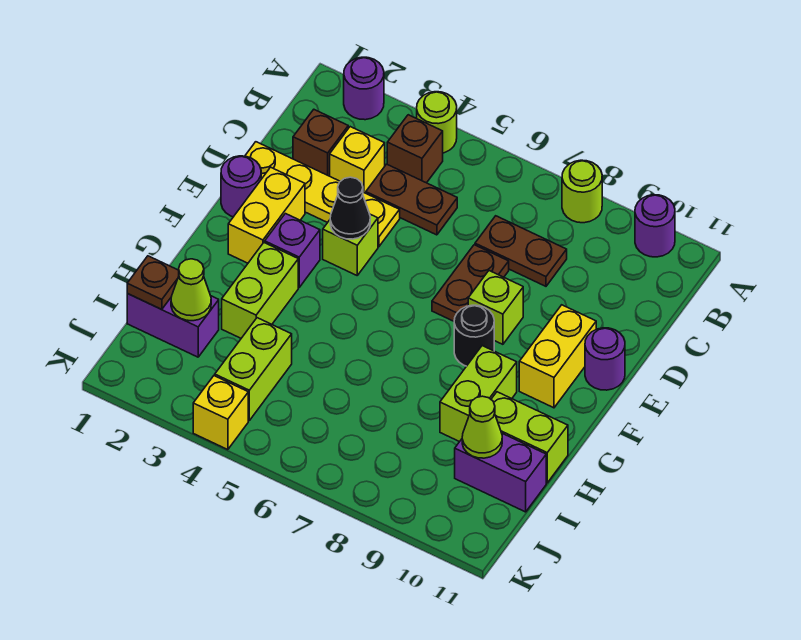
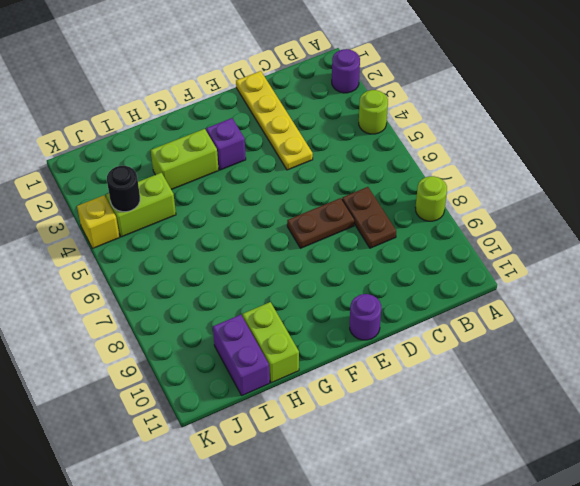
black round brick J4 level 2 -> black round brick F8 level 1
none -> purple round brick A10 level 1
none -> brown brick B4 level 1
none -> brown brick C2 level 1
none -> yellow brick C3 level 1

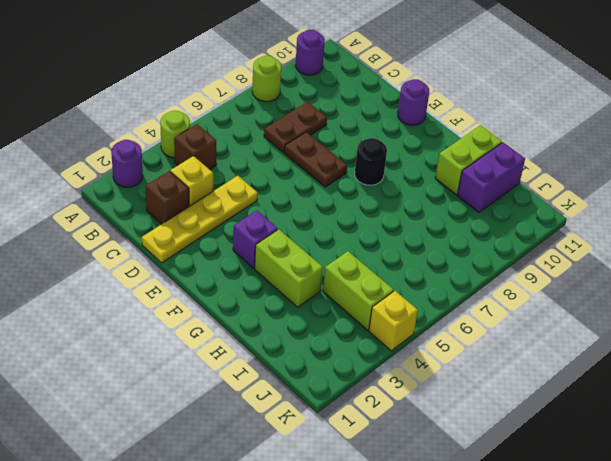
none -> brown plate C4:C5 level 1
none -> purple round brick E1 level 1
none -> yellow brick E2:F2 level 1
none -> lime brick E4 level 1

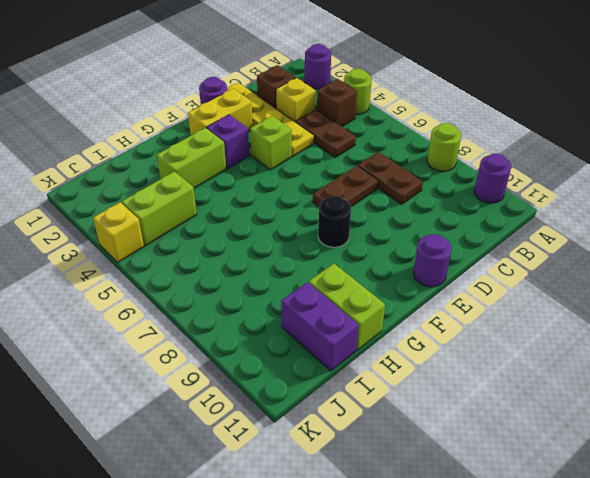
none -> lime brick E8 level 1
none -> yellow brick E10:F10 level 1
none -> lime brick G9:H9 level 1
none -> purple brick I1:I2 level 1

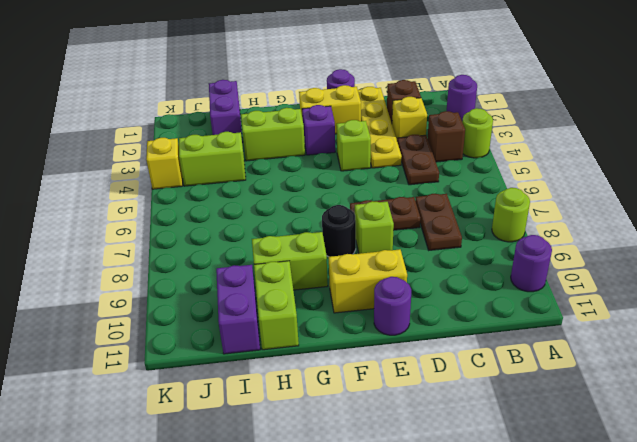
none -> black cone E4 level 2
none -> brown plate I1 level 2
none -> lime cone I2 level 2
none -> lime cone I10 level 2

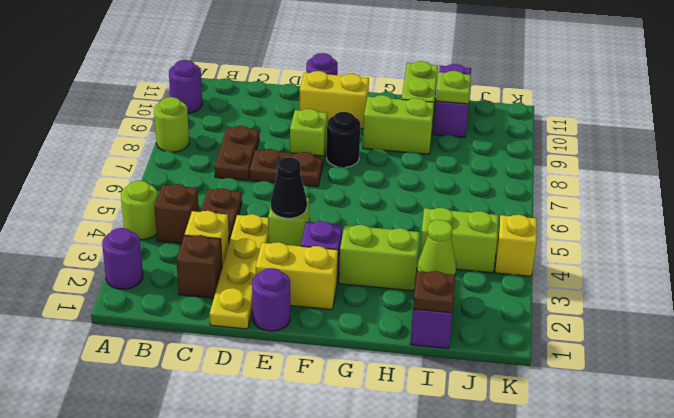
lime plate I10 level 2 -> lime cone I10 level 2

